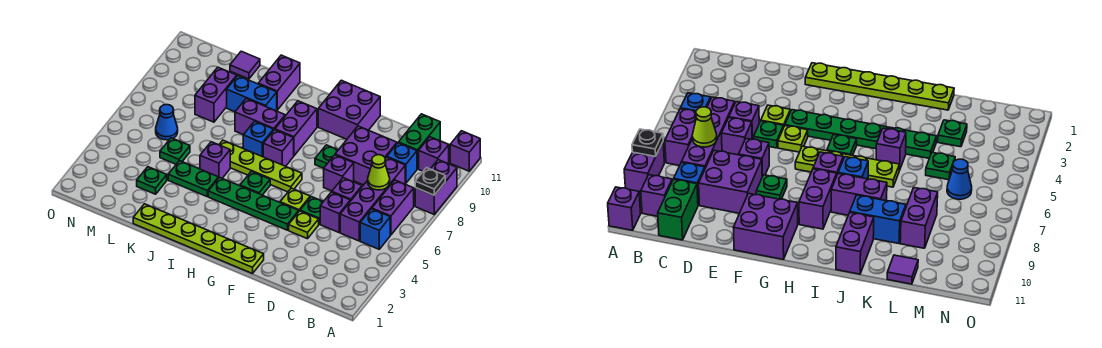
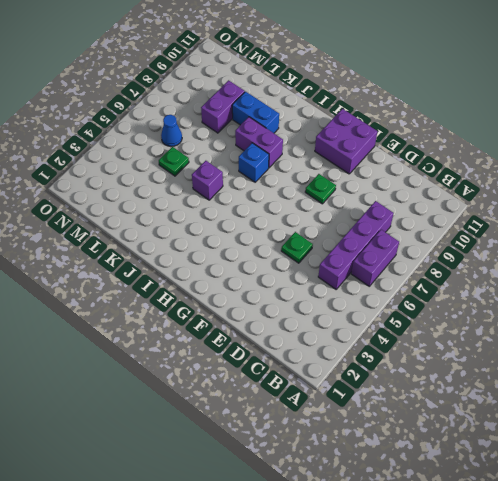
none -> purple brick A8:A9 level 1
none -> purple brick A11 level 1
none -> blue brick B5 level 1
none -> purple brick B10 level 1

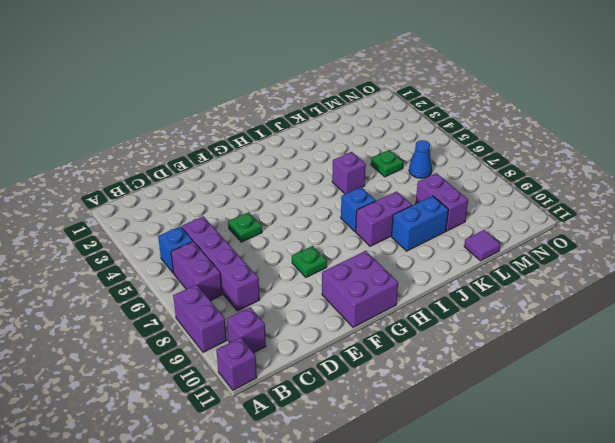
none -> blue brick C9 level 1
none -> green brick C10:C11 level 1
none -> purple brick D5 level 1
none -> purple brick D6 level 1

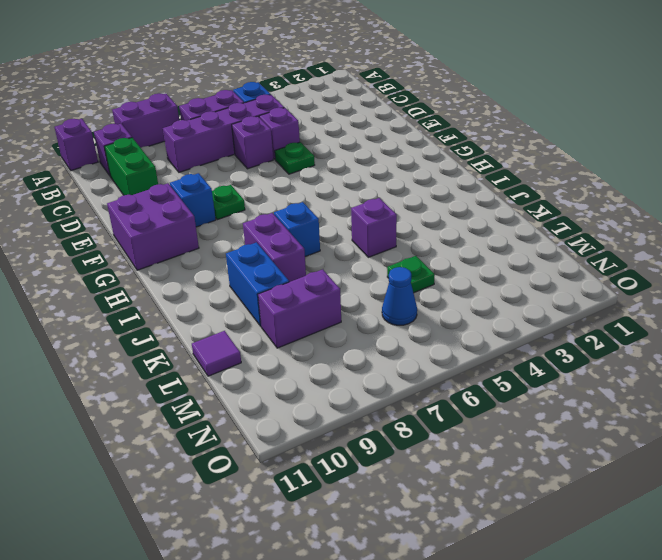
green brick C10:D10 level 1 -> green brick C10:C11 level 1
blue brick F9 level 1 -> blue brick C9 level 1
none -> purple brick D8:E9 level 1
none -> lime plate E4 level 1
none -> purple brick E7 level 1
none -> lime plate F1:K1 level 1

